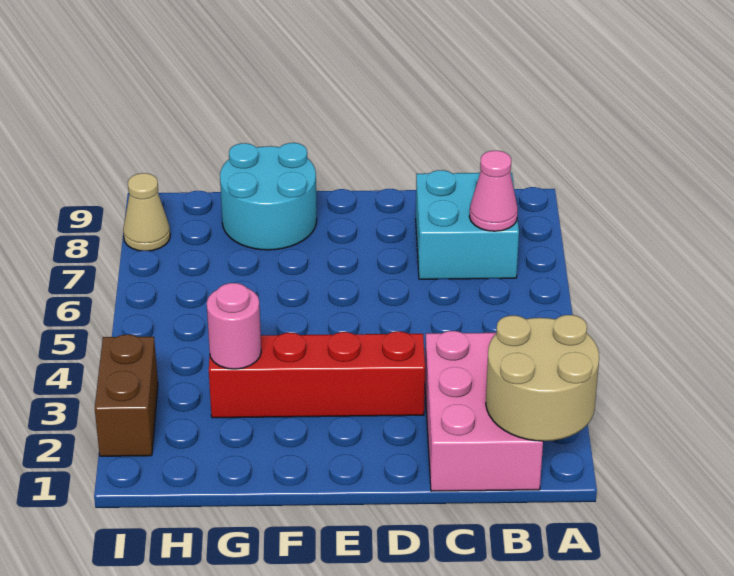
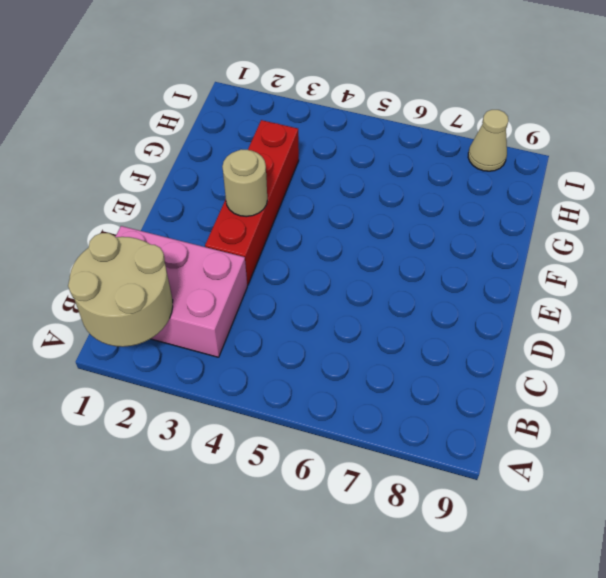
tan round brick E3 level 2 -> none
none -> cyan brick B7:C8 level 1
none -> cyan round brick F8:G9 level 1

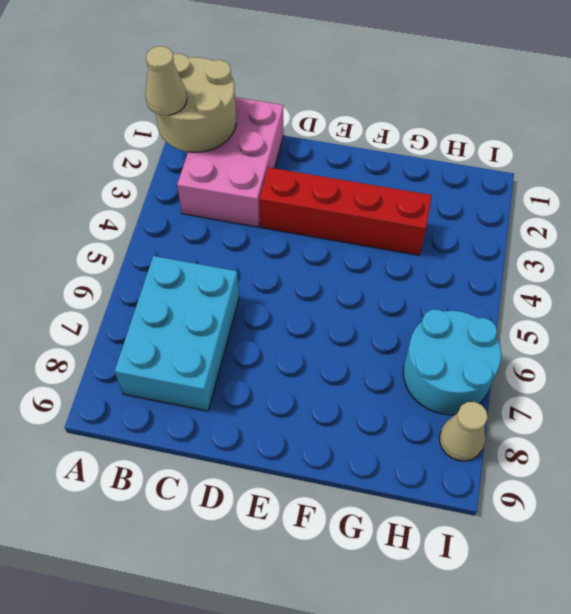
tan cone A2 level 3 -> none
cyan brick B6:C8 level 1 -> cyan brick B7:C8 level 1
cyan round brick H6:I7 level 1 -> cyan round brick F8:G9 level 1
none -> brown brick I2:I3 level 1
none -> pink cone B7 level 2

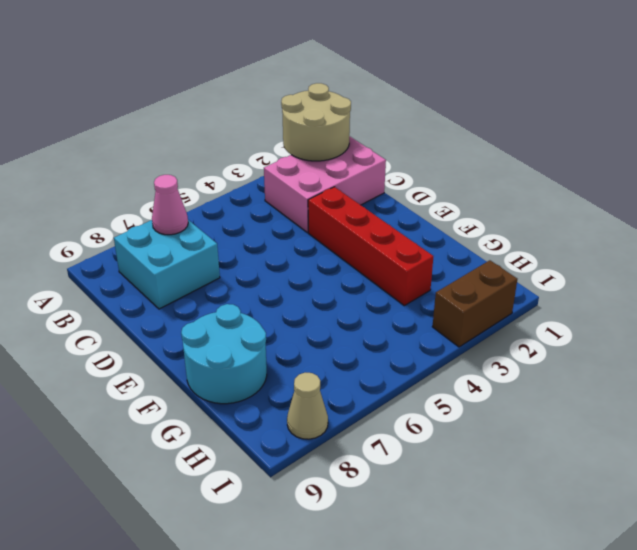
none -> pink round brick G3 level 2

